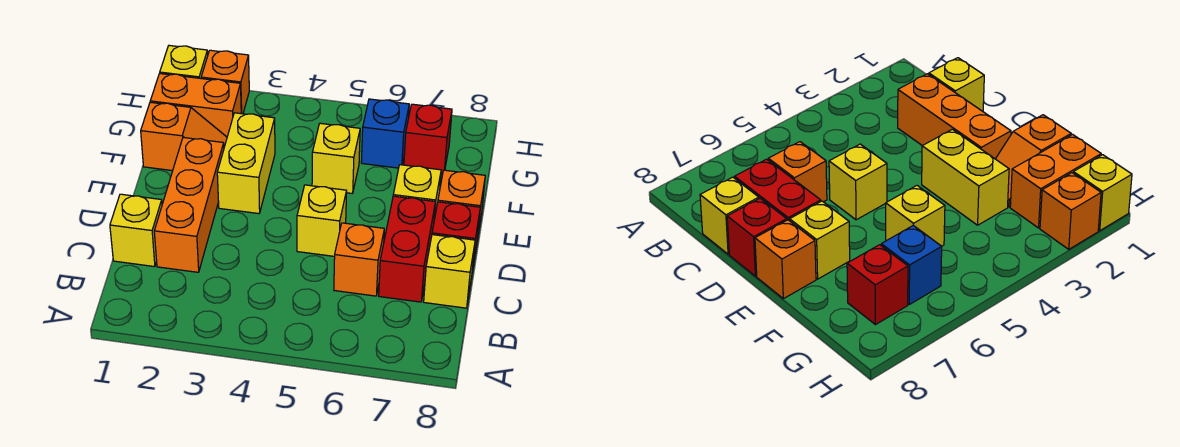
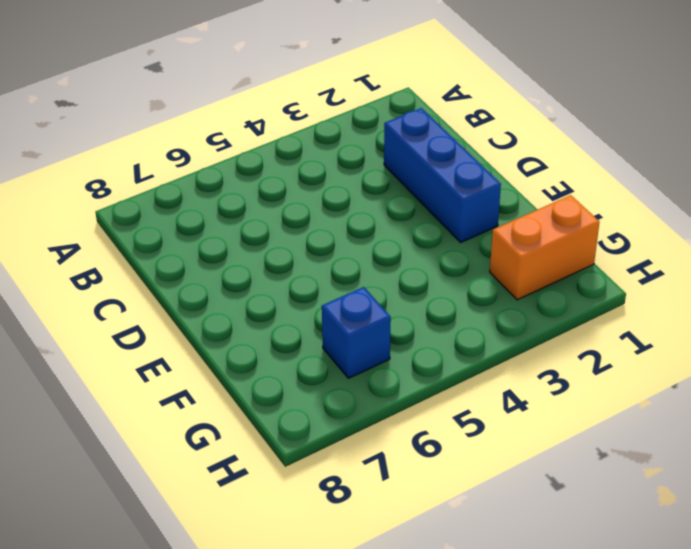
blue brick C2:E2 level 1 -> orange brick C2:E2 level 1
none -> yellow brick C1 level 1
none -> orange brick C6 level 1
none -> red brick C7:D7 level 1

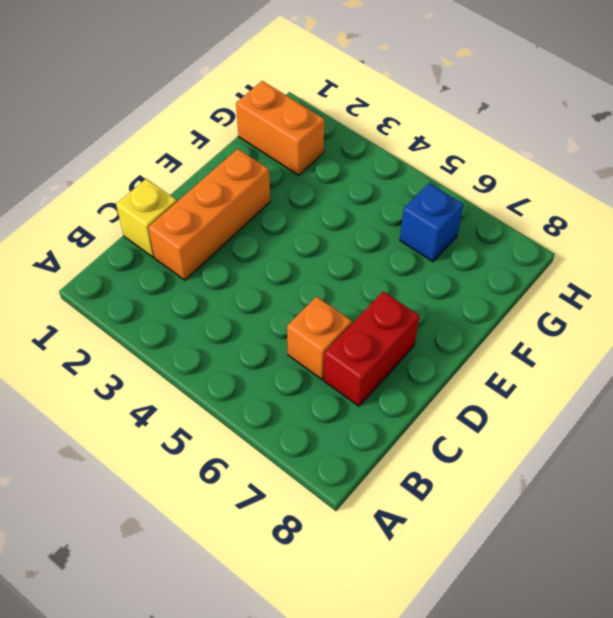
none -> yellow brick C8 level 1
none -> yellow brick D5 level 1
none -> red brick D8 level 1

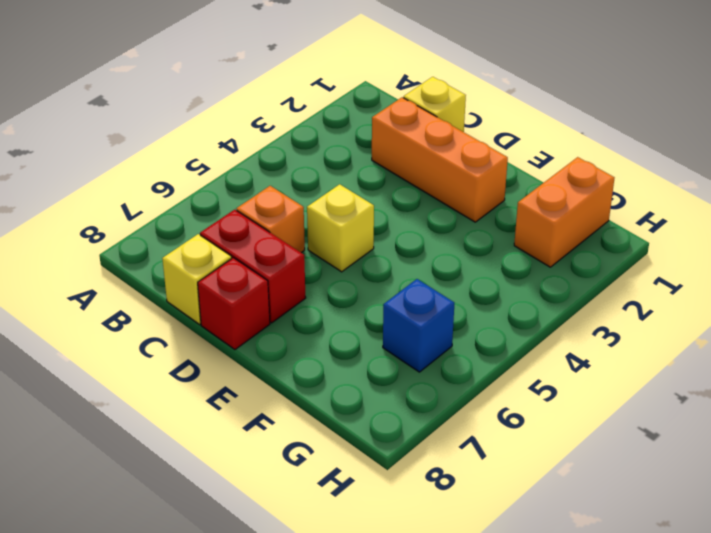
none -> yellow brick E3:F3 level 1
none -> yellow brick E7 level 1
none -> orange brick E8 level 1

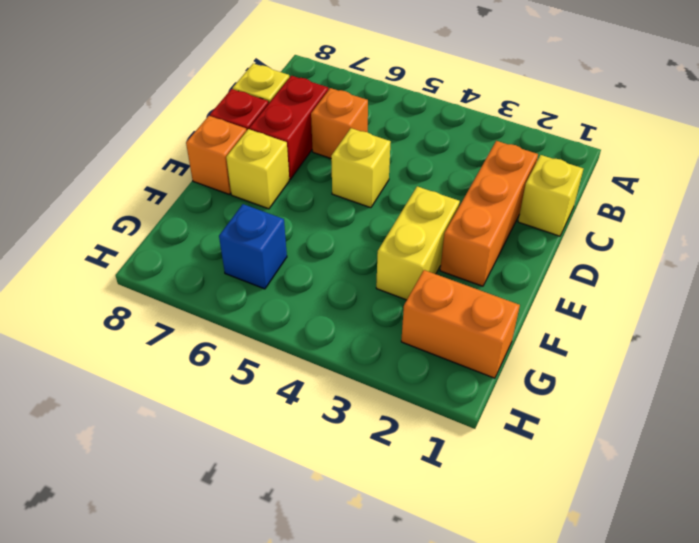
none -> orange slope F1:F2 level 1 top 1
none -> yellow brick F5 level 1
none -> red brick G7 level 1

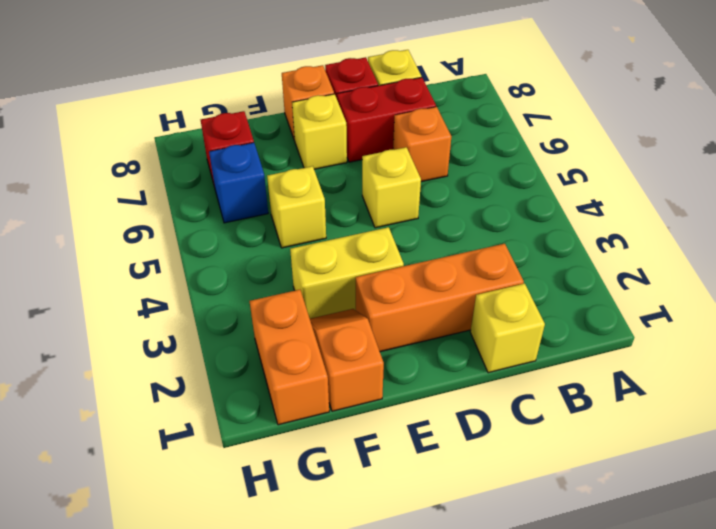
none -> yellow brick H1 level 1
none -> orange brick H2 level 1

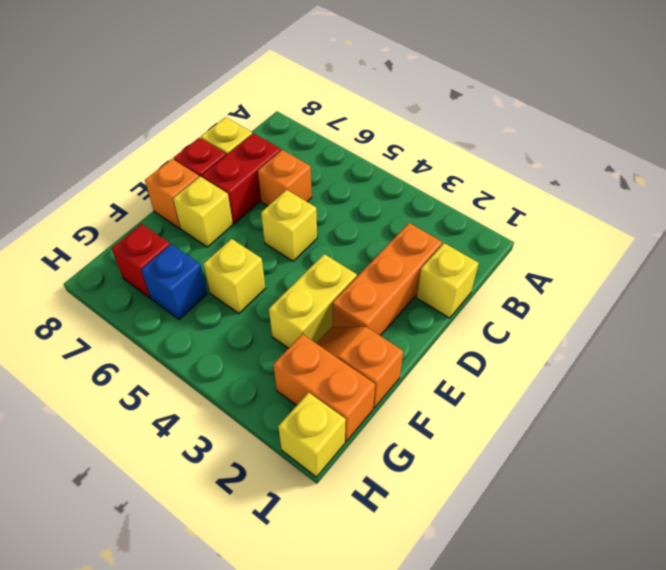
none -> orange brick H2 level 1

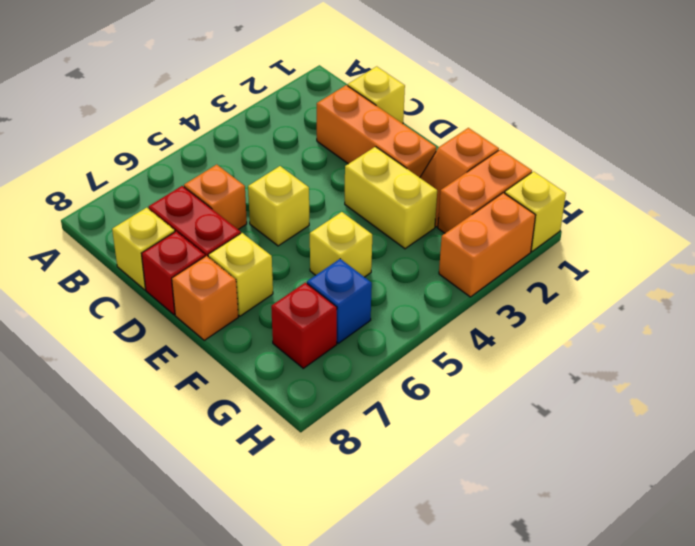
orange brick H2:H3 level 1 -> orange brick H2 level 1

